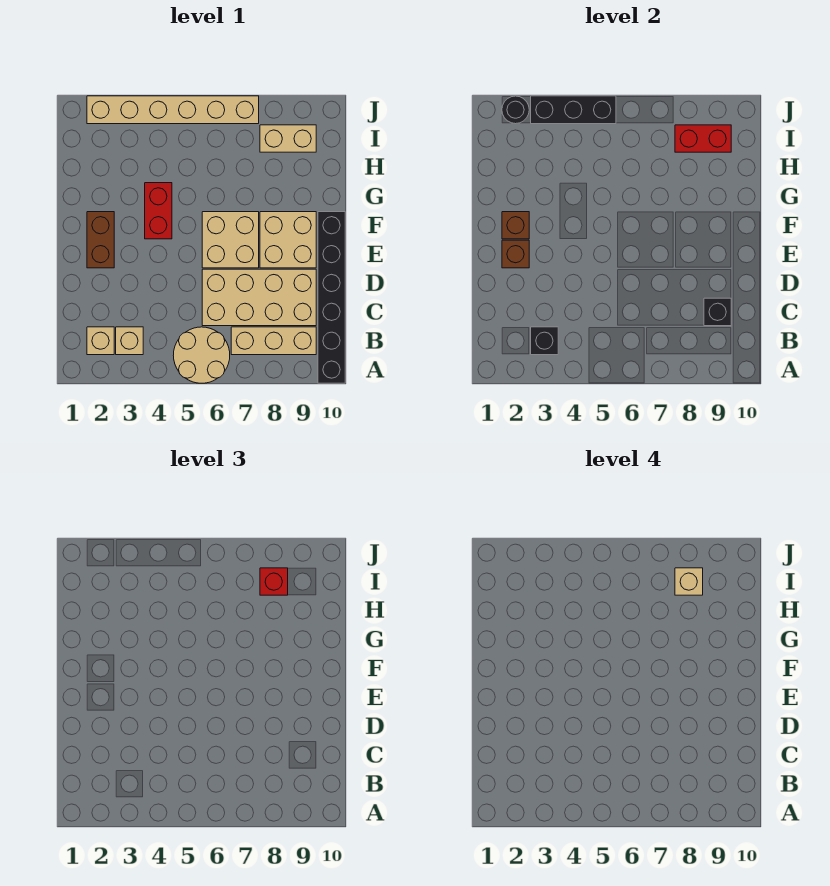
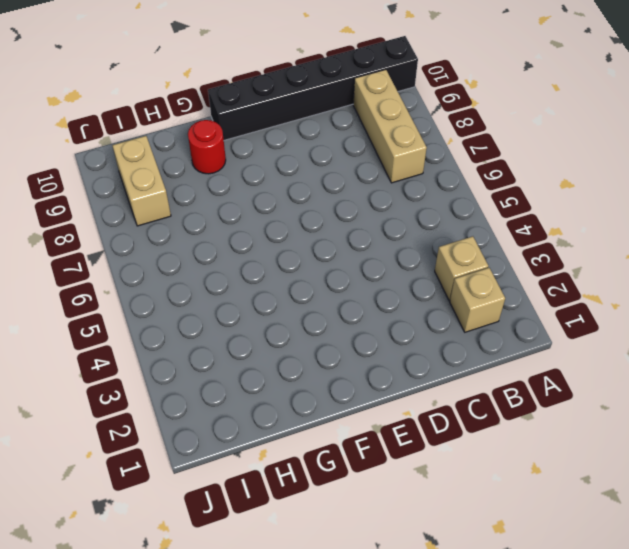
red round brick G9 level 1 -> none
none -> tan round brick A5:B6 level 1
none -> tan brick C6:D9 level 1
none -> brown brick E2:F2 level 1

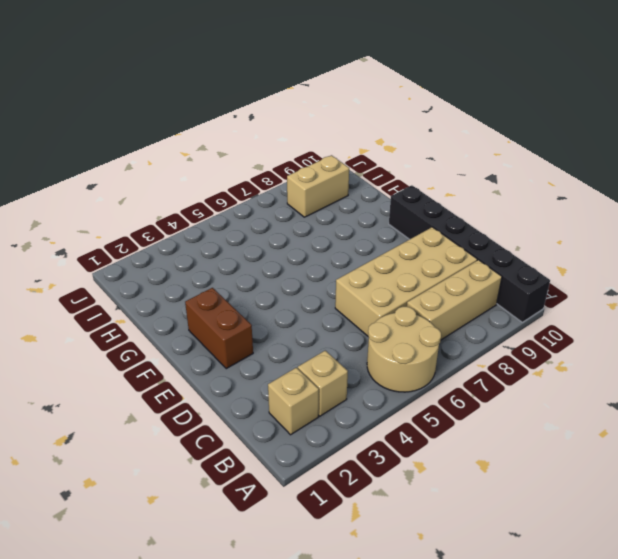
none -> tan brick E6:F7 level 1
none -> tan brick E8:F9 level 1
none -> red brick F4:G4 level 1

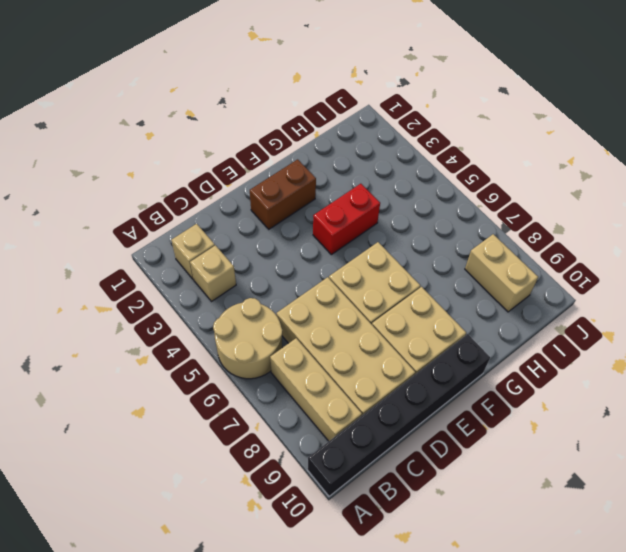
none -> tan brick J2:J7 level 1
none -> black brick B3 level 2
none -> black brick C9 level 2

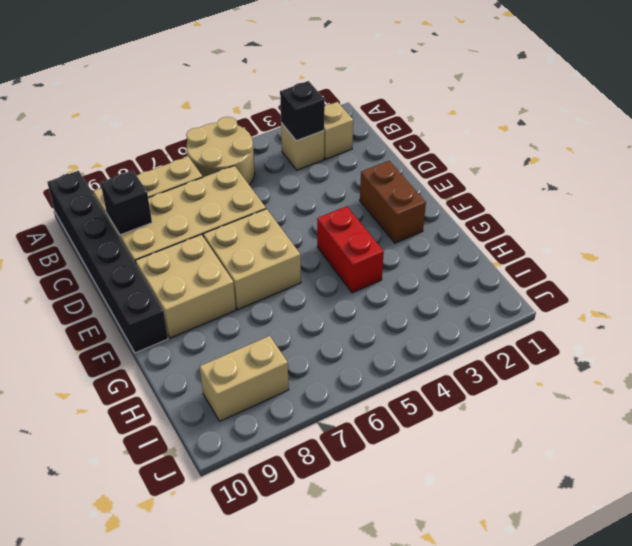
none -> tan brick J2:J7 level 1
none -> brown brick E2 level 2
none -> brown brick F2 level 2

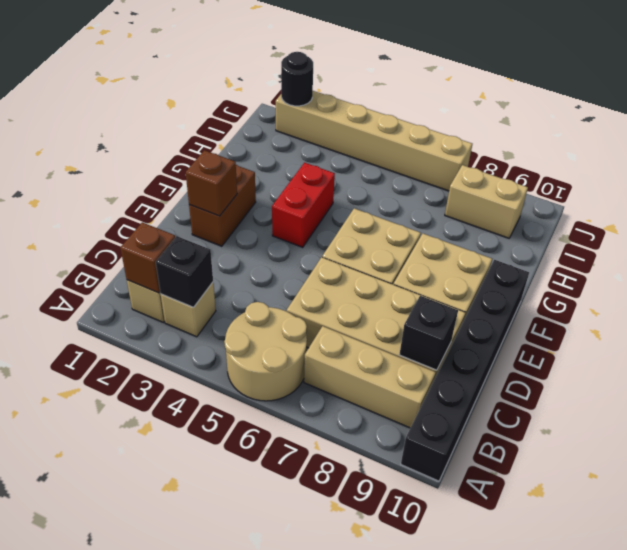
brown brick B2 level 2 -> brown brick F2 level 2
none -> red brick I8:I9 level 2
none -> black brick J3:J5 level 2
none -> red brick I8 level 3

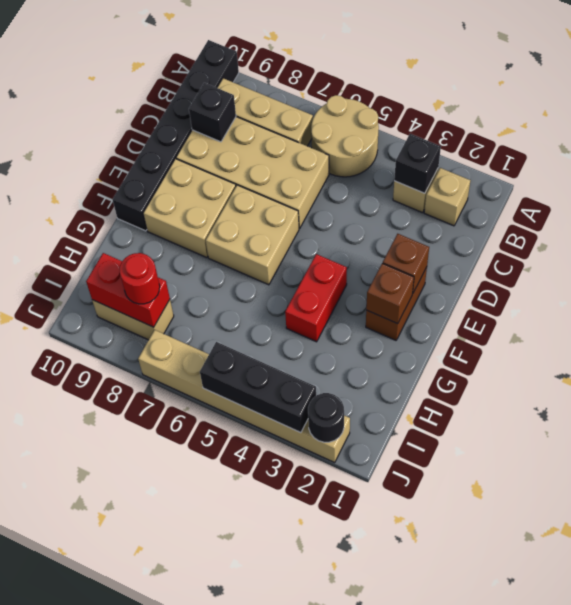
red round brick I8 level 3 -> red brick I8 level 3
none -> tan brick I8 level 4

